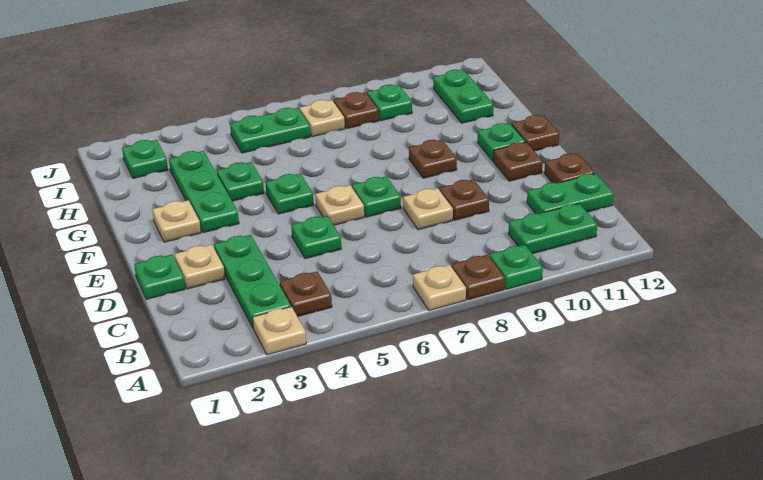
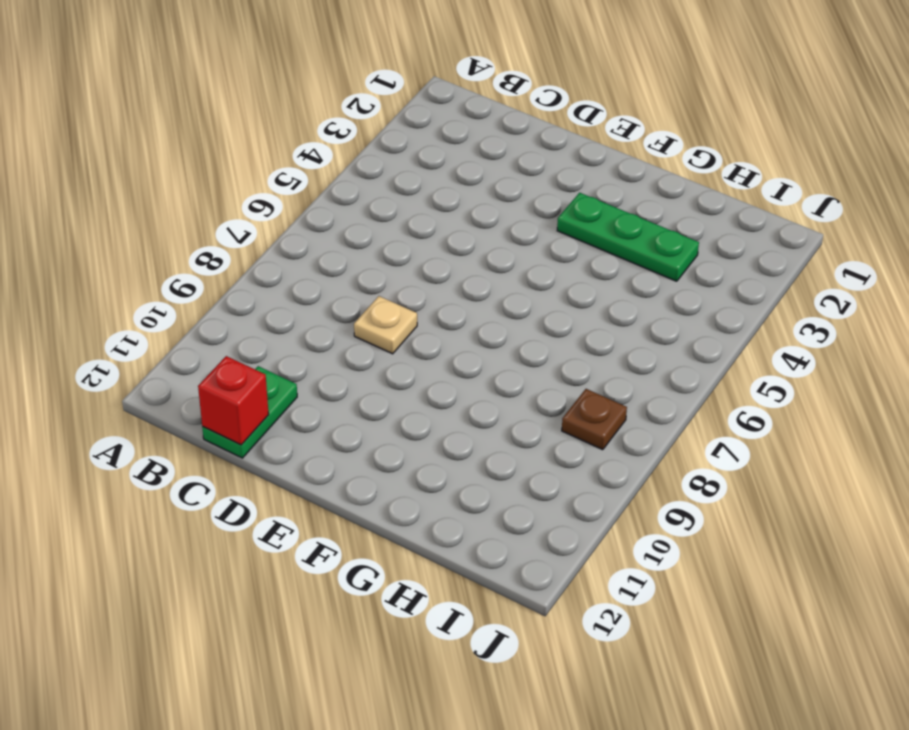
red brick C12 level 2 -> none
none -> tan plate A3 level 1
none -> tan plate A7 level 1
none -> brown plate A8 level 1
none -> green plate A9 level 1

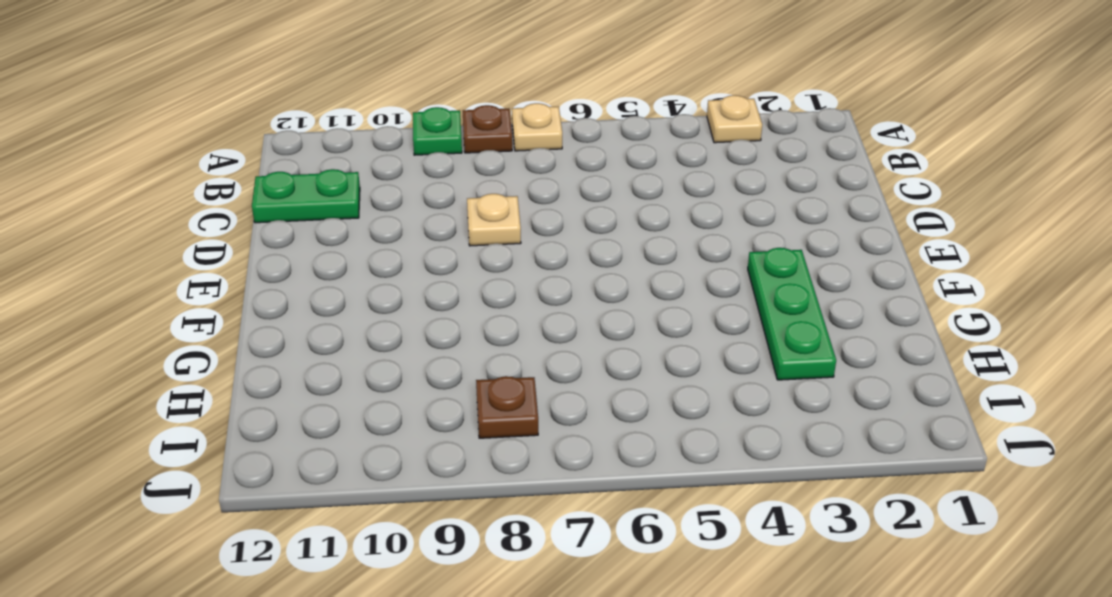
none -> green plate B3:D3 level 1
none -> brown plate B4 level 1
none -> green plate B10:B11 level 1
none -> green plate D1 level 1

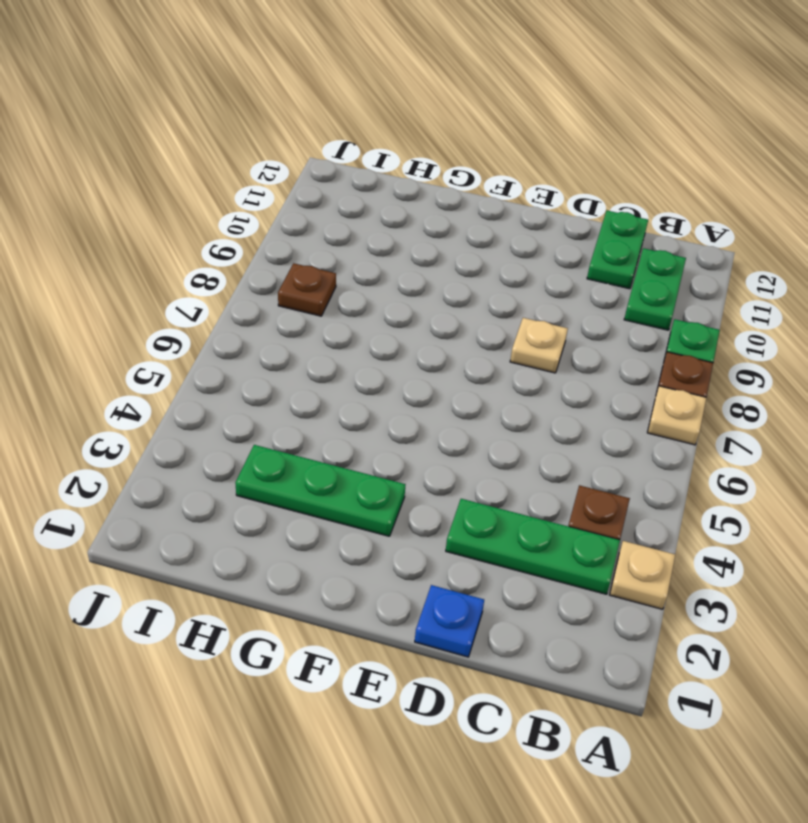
blue plate D1 level 1 -> green plate D1 level 1
none -> tan plate D2 level 1
none -> green plate D5 level 1
none -> brown plate D9 level 1
none -> brown plate D12 level 1

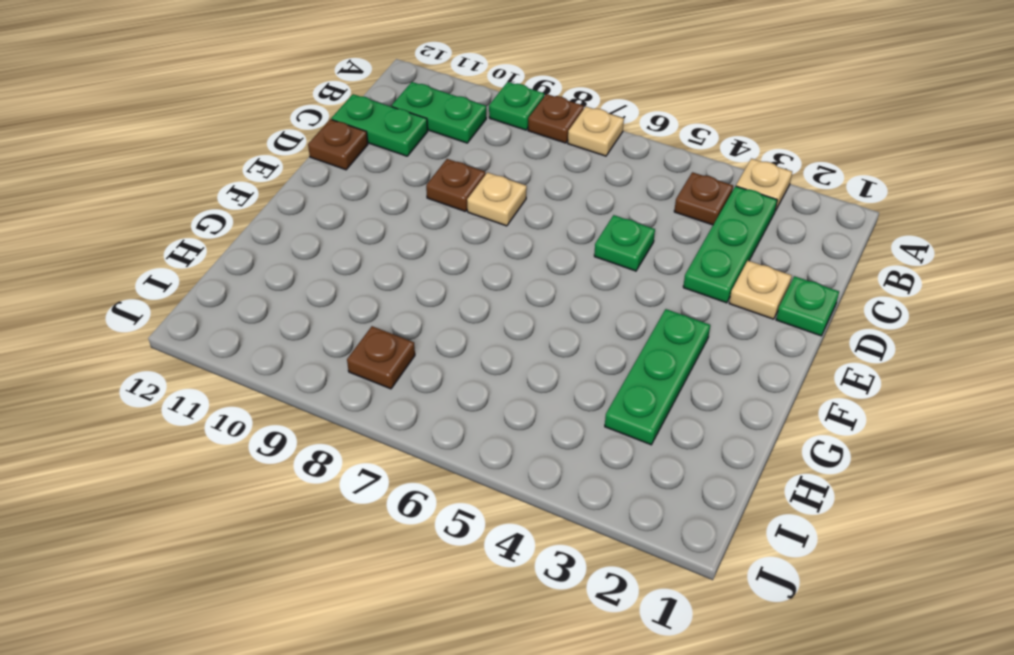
none -> tan plate E6 level 1
none -> green plate E7 level 1
none -> brown plate E11 level 1
none -> tan plate F2 level 1

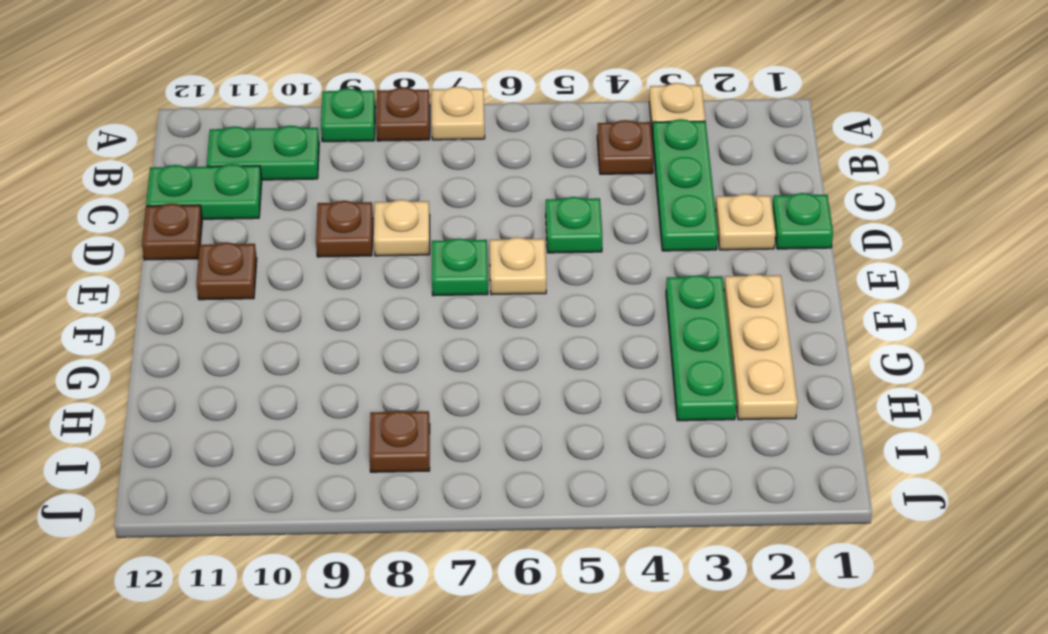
tan plate F2:H2 level 1 -> tan plate F2 level 1
none -> green plate F5 level 1
none -> brown plate F9 level 1
none -> green plate F11 level 1
none -> brown plate F12 level 1

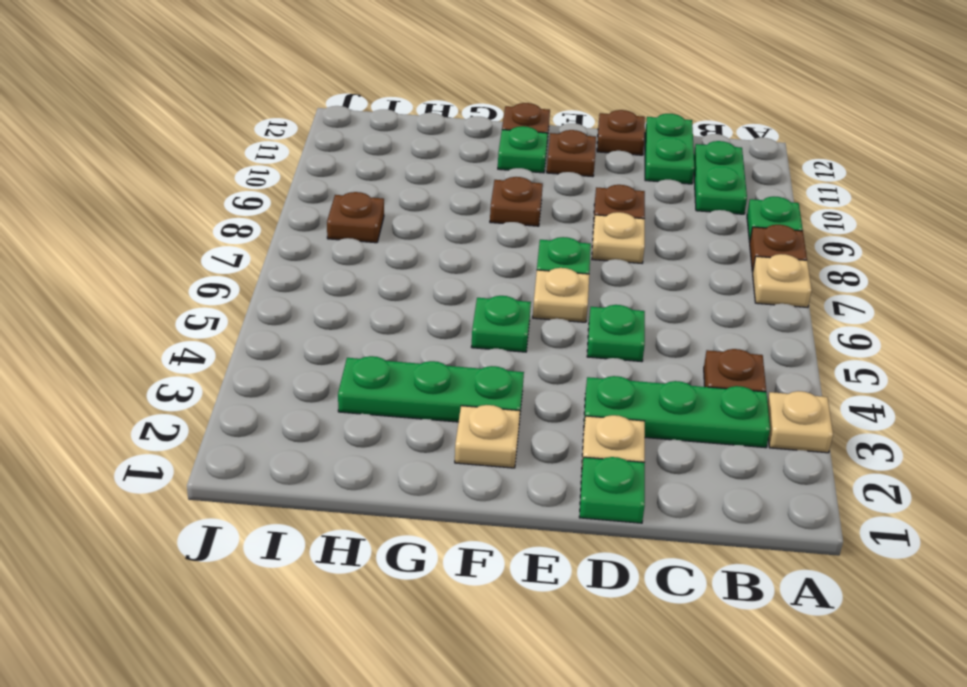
none -> green plate G4 level 1
none -> green plate H11:I11 level 1
none -> green plate I2 level 1
none -> green plate I5:I6 level 1

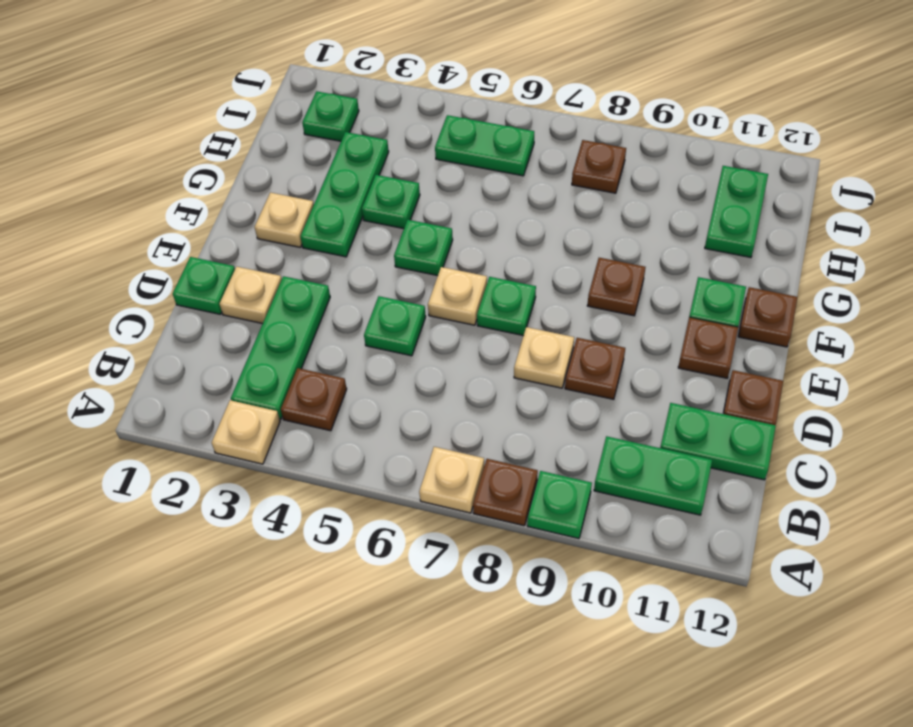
none -> tan plate I7 level 1
none -> green plate I9 level 1

